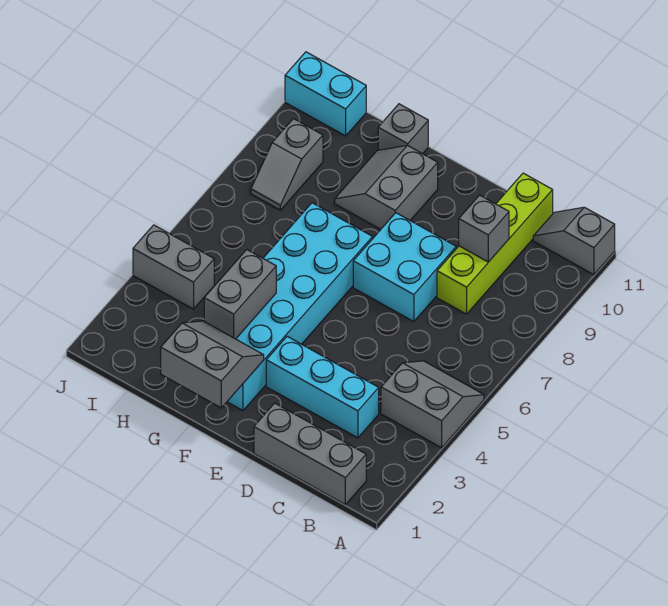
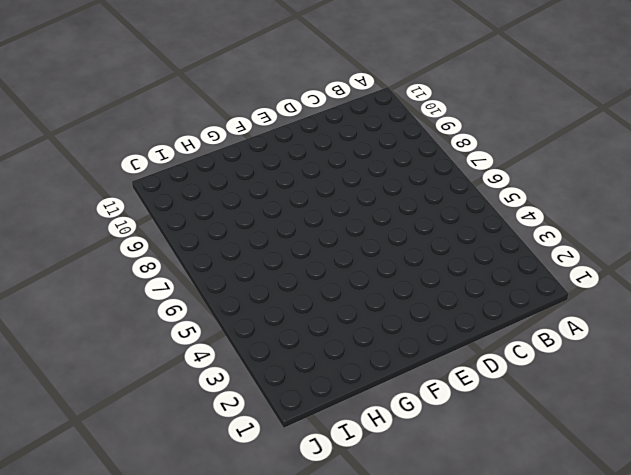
none -> grey slope A4:B5 level 1 top 4
none -> grey slope A11:B11 level 1 top A
none -> grey brick B1:D1 level 1

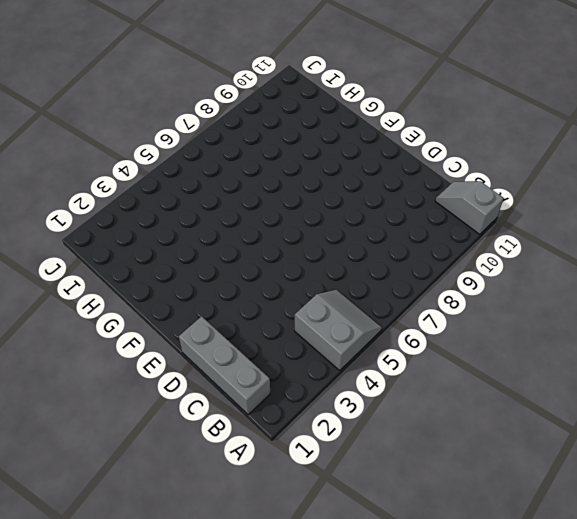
none -> cyan brick C3:E3 level 1
none -> lime brick C8:C11 level 1
none -> cyan brick D7:E8 level 1

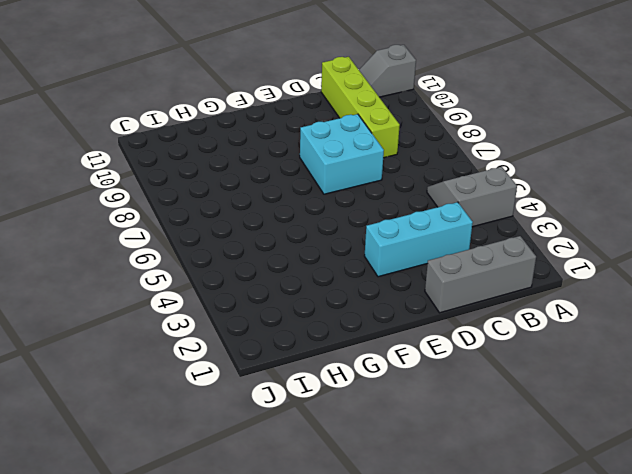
none -> cyan brick F2:G7 level 1
none -> grey slope F9:G10 level 1 top F
none -> grey brick G11 level 1

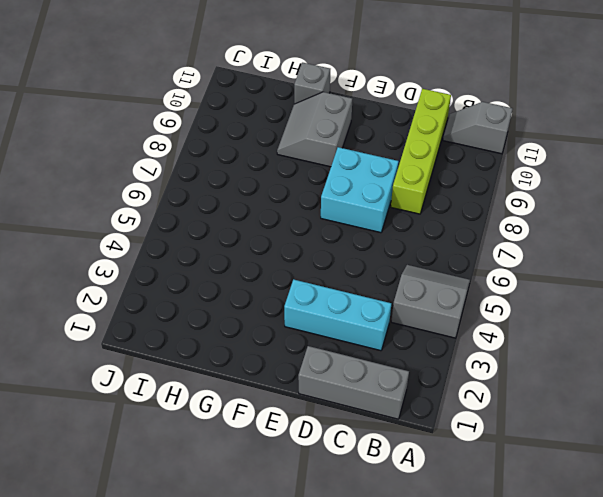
none -> cyan brick F2:G7 level 1
none -> grey brick I4:J4 level 1
none -> grey slope I8:I9 level 1 top 9

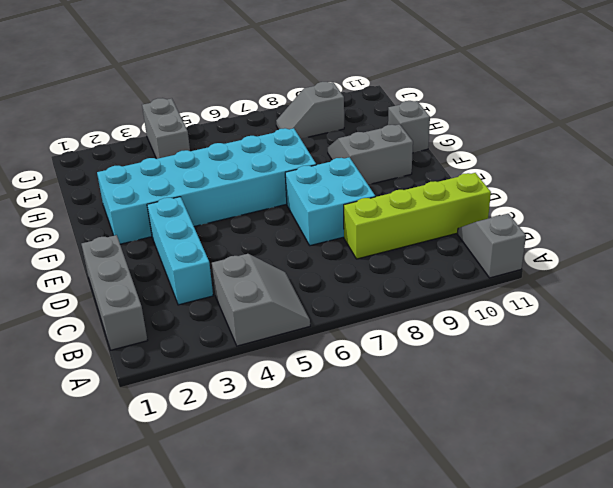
none -> cyan brick I11:J11 level 1
none -> grey brick C9 level 2
none -> grey slope F1:G2 level 2 top 1

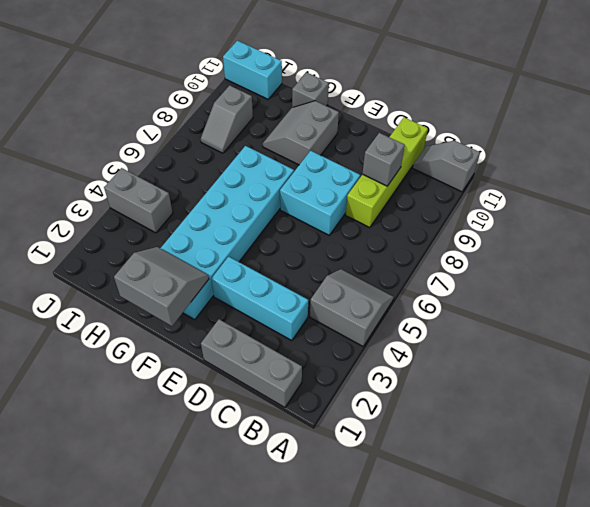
none -> grey brick G3:G4 level 2

